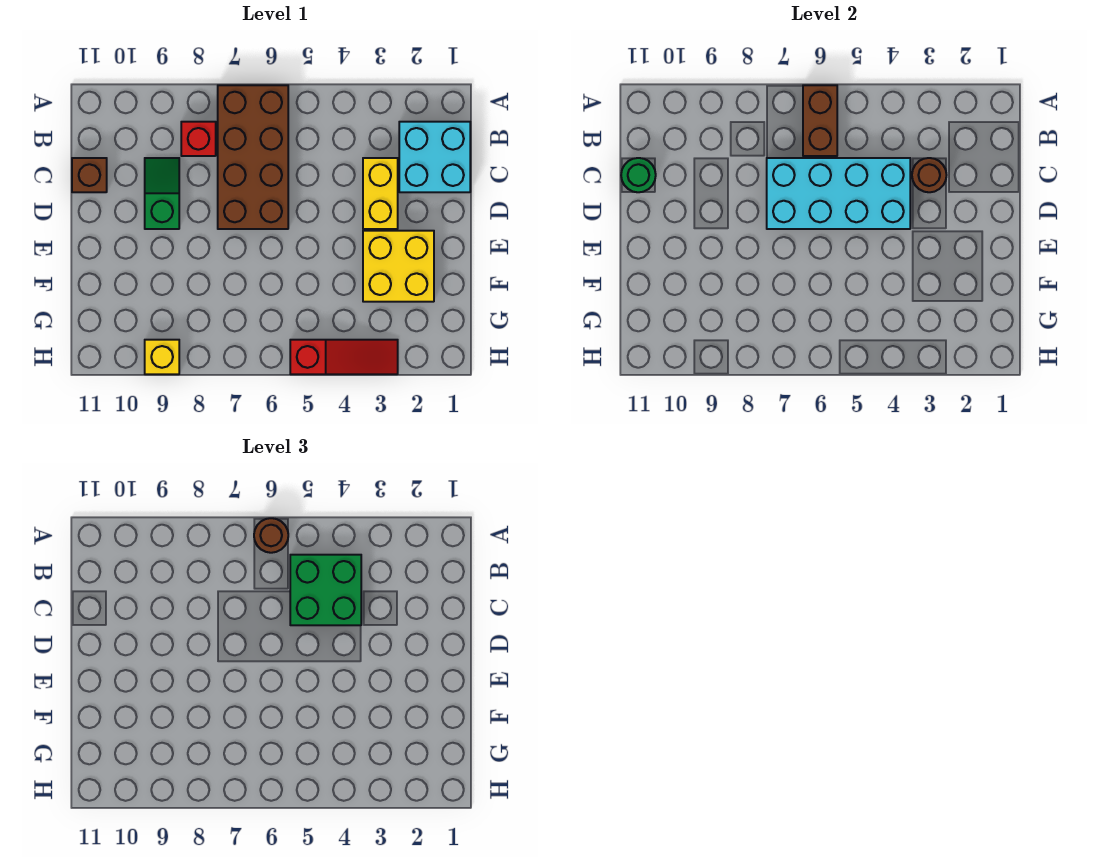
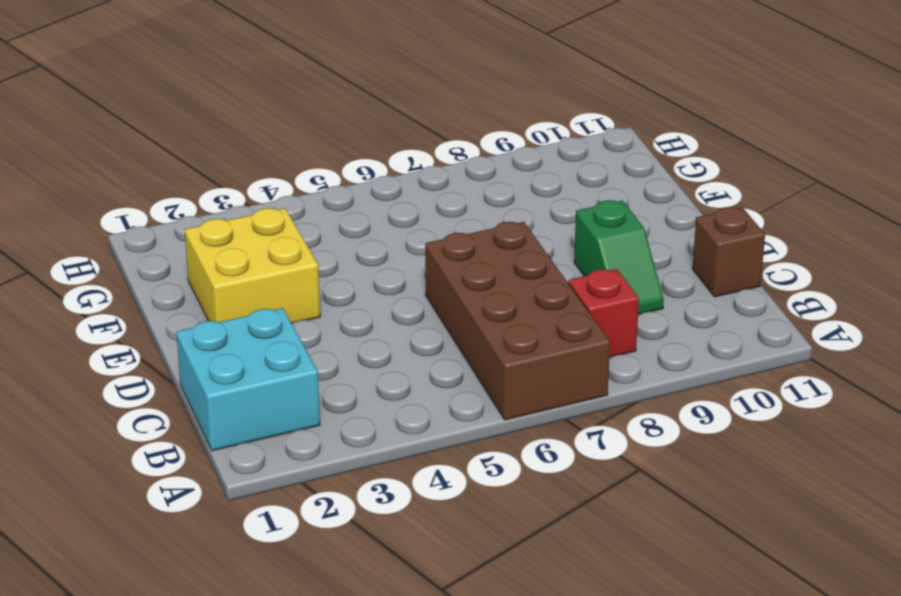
none -> yellow brick C3:D3 level 1
none -> red slope H3:H5 level 1 top 5
none -> yellow brick H9 level 1

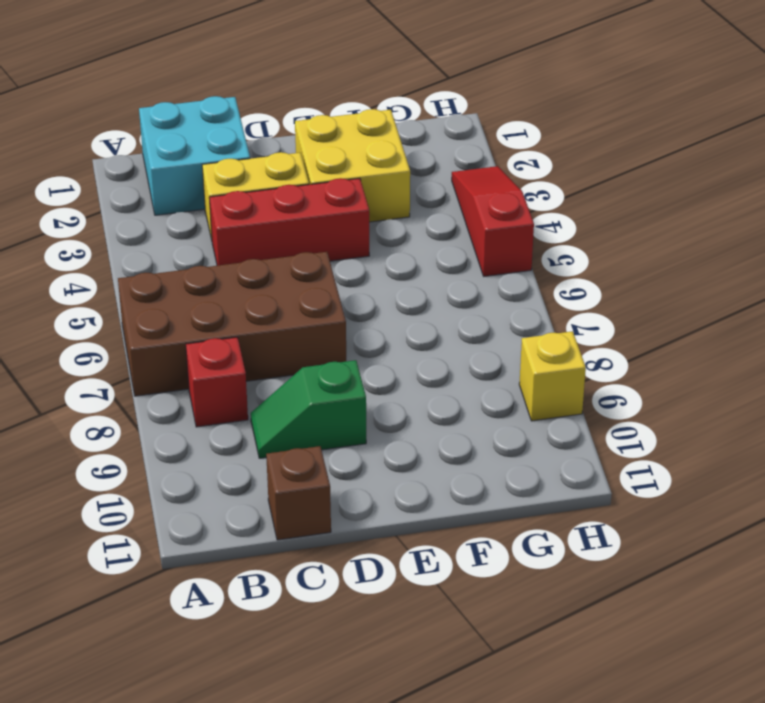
red brick C4:E4 level 1 -> none
none -> brown brick A6:B6 level 2
none -> brown round brick C3 level 2
none -> cyan brick C4:D7 level 2

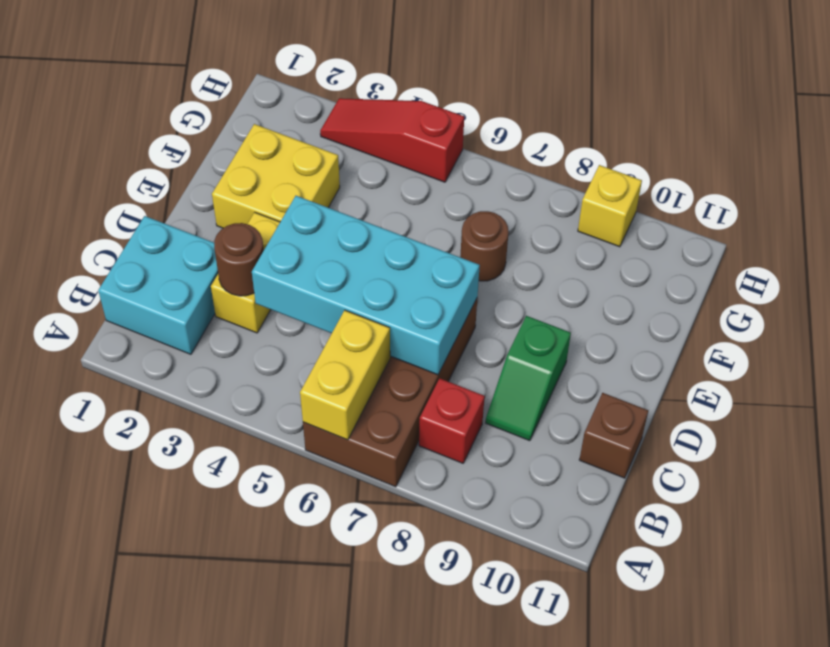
yellow brick A6:B6 level 2 -> brown brick A6:B6 level 2
brown round brick F7 level 1 -> brown round brick A6 level 3
none -> green round brick C11 level 2
none -> green brick B4:C5 level 3

